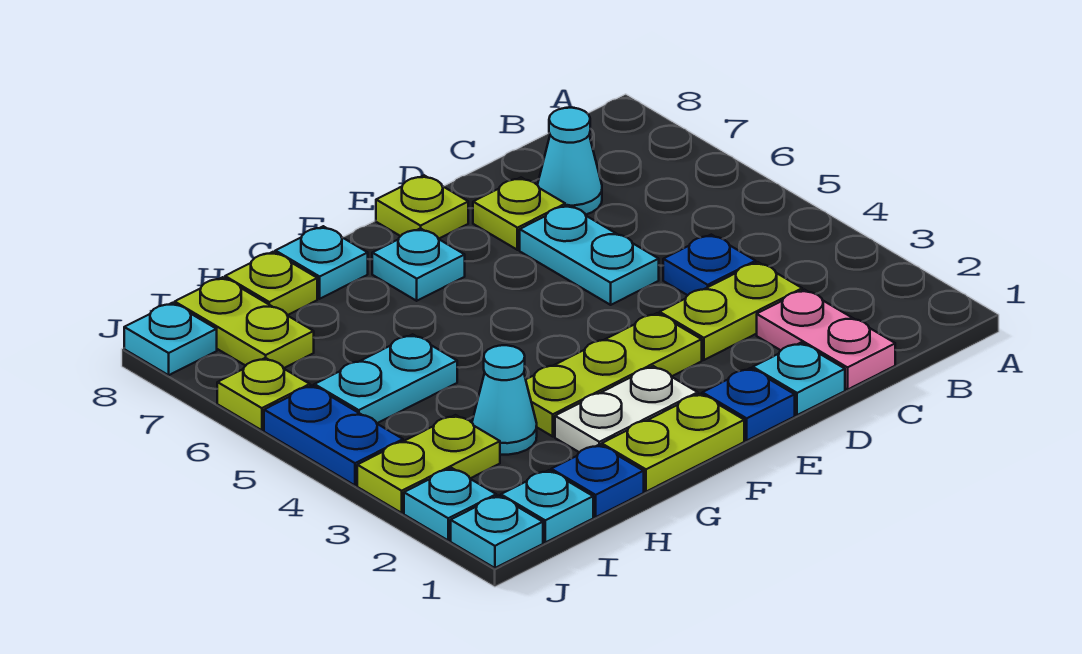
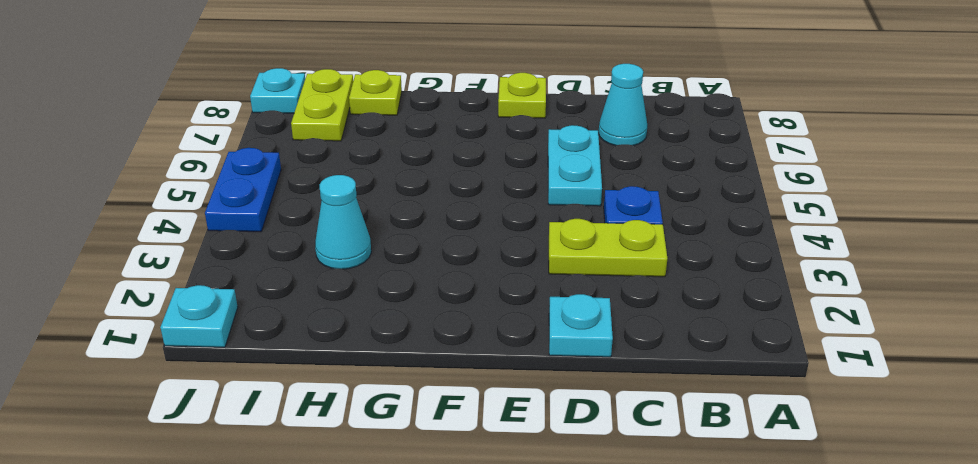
none -> pink plate C1:C2 level 1
none -> lime plate D7 level 1
none -> blue plate E1 level 1

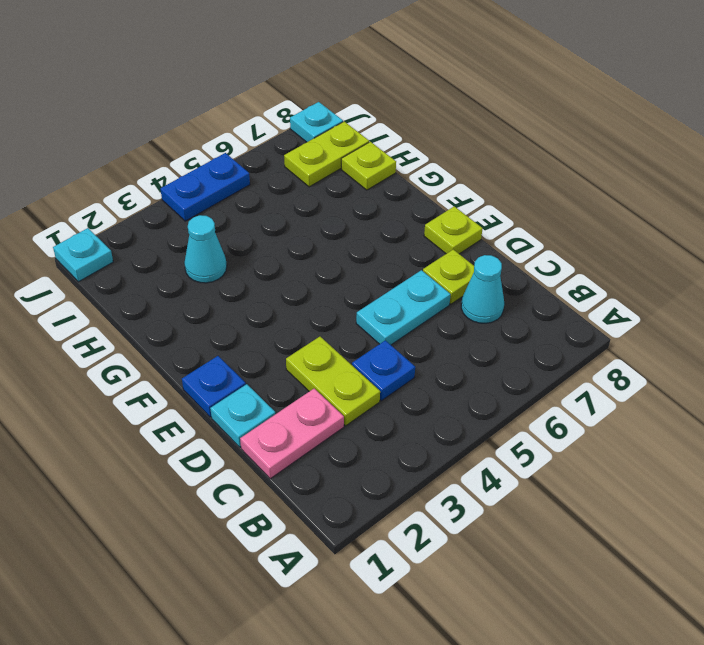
none -> lime plate E3:G3 level 1
none -> lime plate F1:G1 level 1
none -> white plate F2:G2 level 1

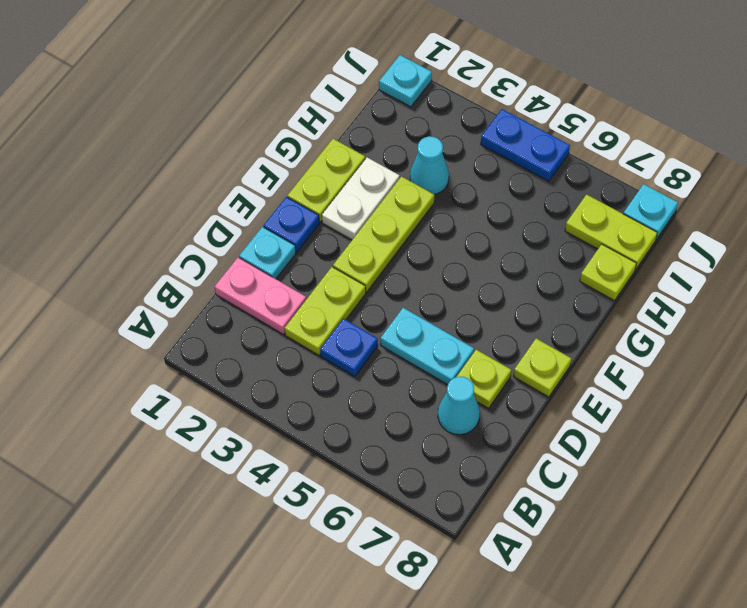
none -> cyan plate F7 level 1
none -> cyan plate G8 level 1
none -> blue plate H1 level 1

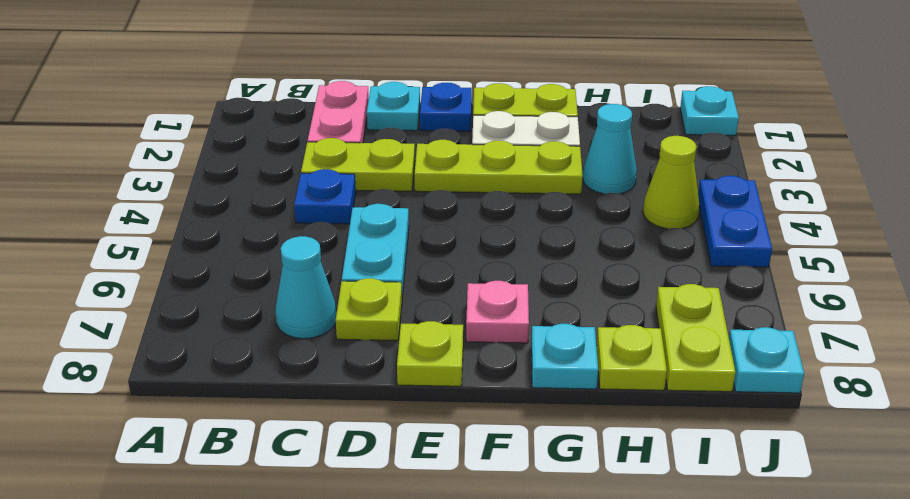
pink plate F7 level 1 -> cyan plate F7 level 1
lime cone I4 level 1 -> none
none -> blue plate H1 level 1
none -> cyan plate H5:I5 level 1
none -> cyan plate I1 level 1

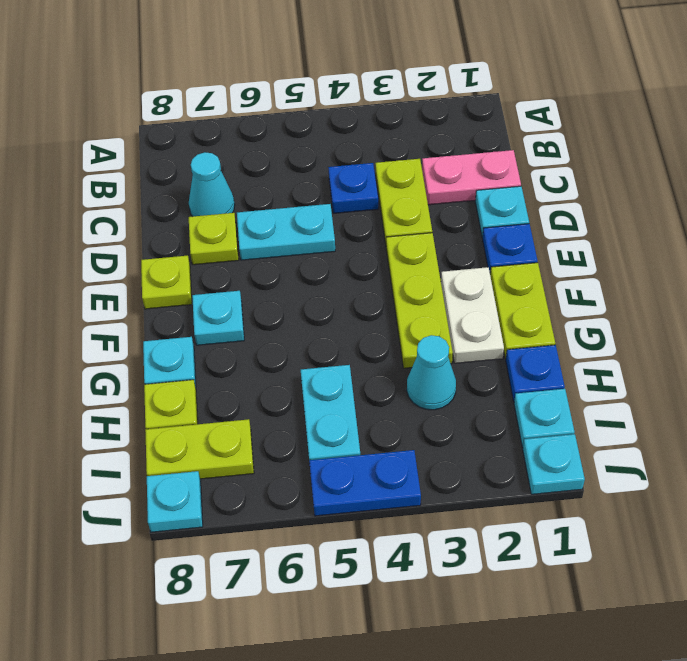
none -> lime plate I3:J3 level 1
none -> cyan plate J2 level 1
none -> lime plate J6 level 1

